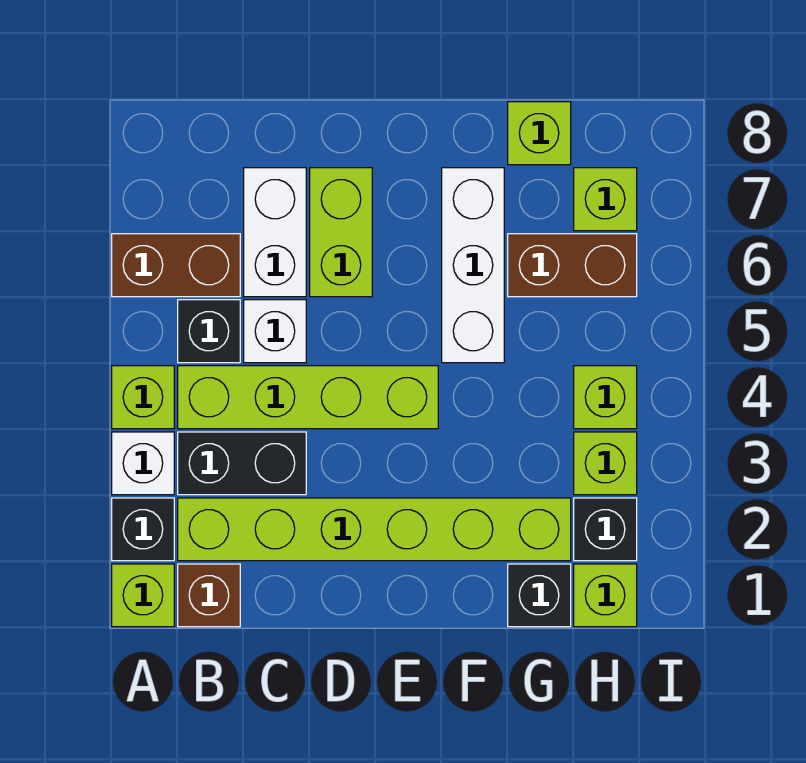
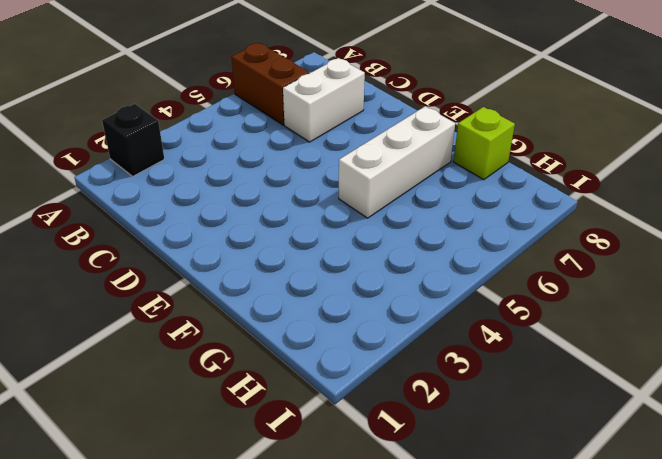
none -> lime brick A1 level 1
none -> white brick A3 level 1
none -> lime brick A4 level 1

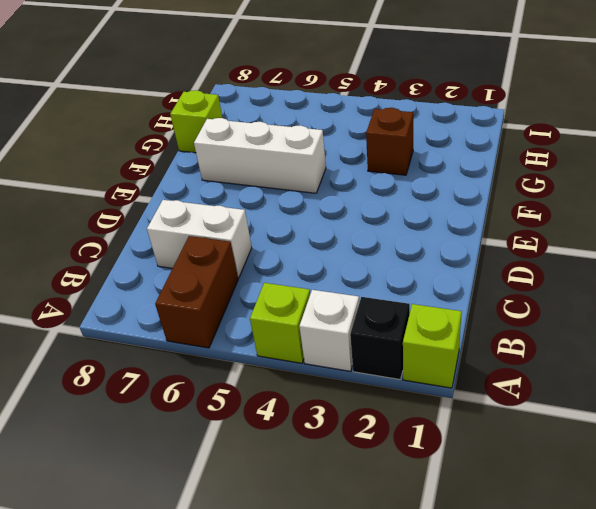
brown brick G3 level 1 -> brown brick B1 level 1
none -> lime brick B2:G2 level 1
none -> black brick B3:C3 level 1
none -> lime brick B4:E4 level 1

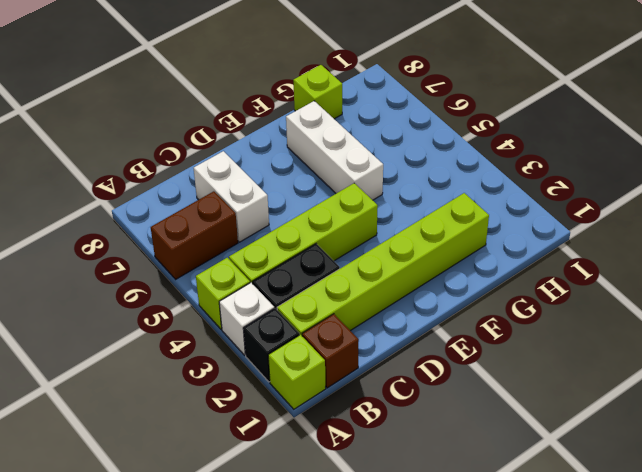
none -> black brick B5 level 1
none -> white brick C5 level 1
none -> lime brick D6:D7 level 1

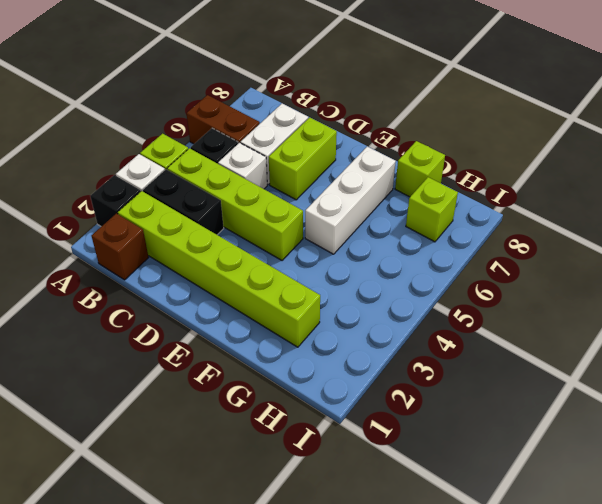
none -> lime brick A1 level 1
none -> black brick G1 level 1
none -> brown brick G6:H6 level 1

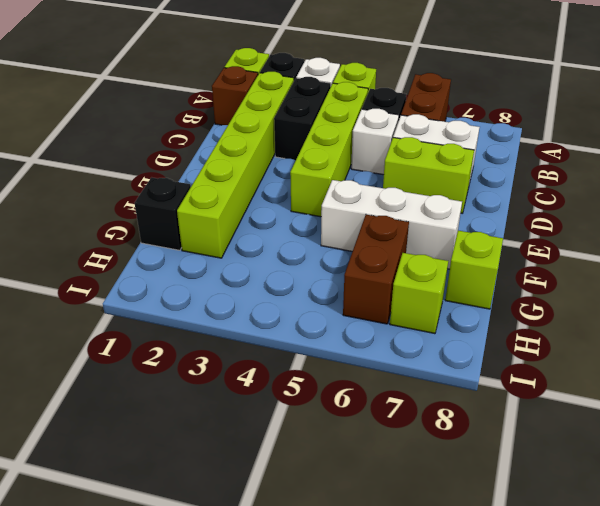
none -> lime brick H1 level 1
none -> black brick H2 level 1
none -> lime brick H3 level 1

